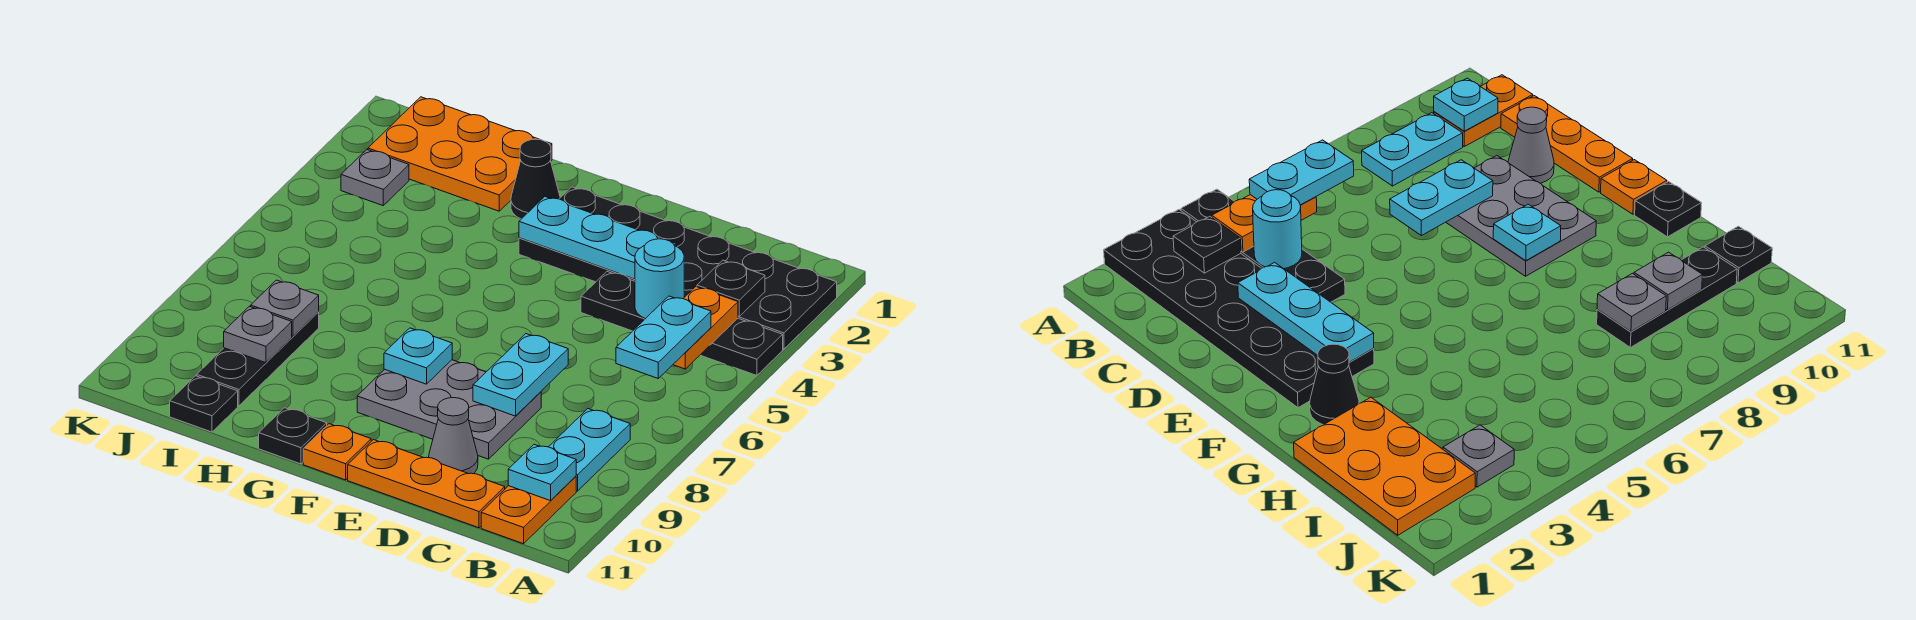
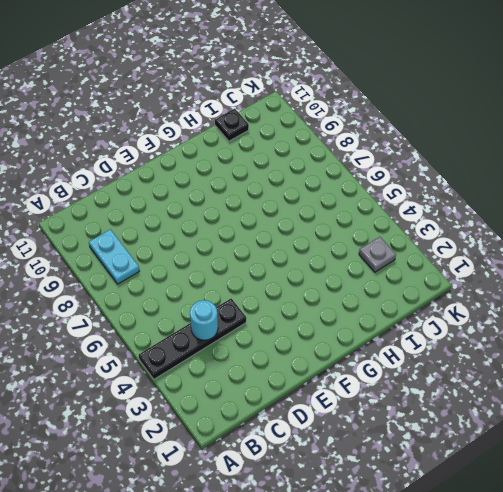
none -> black plate A2:F3 level 1
none -> orange plate B10:B11 level 1
none -> orange plate C11:E11 level 1

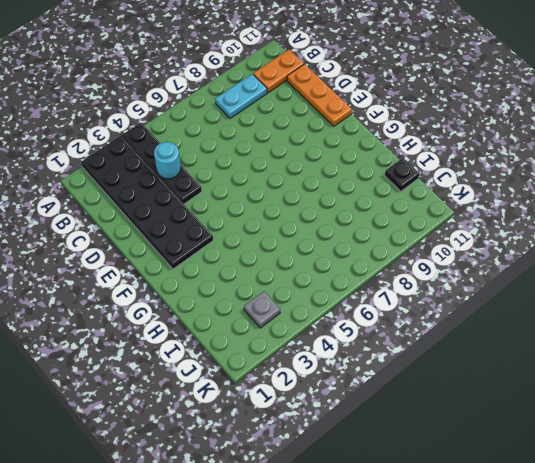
none -> grey plate D8:F9 level 1
none -> grey cone D10 level 1
none -> orange plate F11 level 1

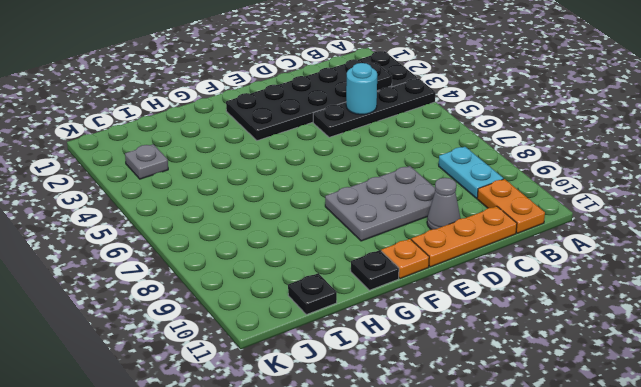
none -> black cone G2 level 1
none -> orange plate H1:J2 level 1
none -> black plate I8:I10 level 1

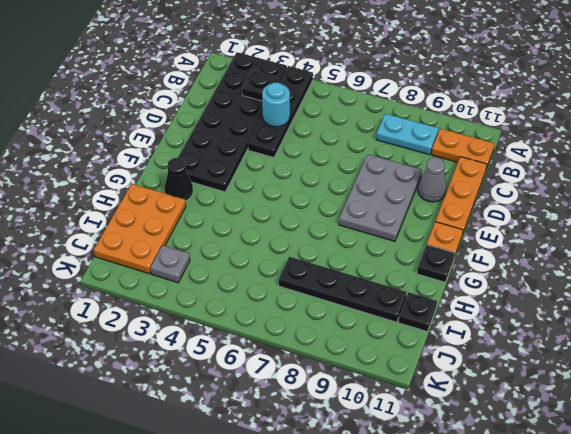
black plate I7:I10 level 1 -> black plate I8:I10 level 1
none -> orange plate B4:B5 level 2
none -> cyan plate B10 level 2
none -> cyan plate D3:F3 level 2

